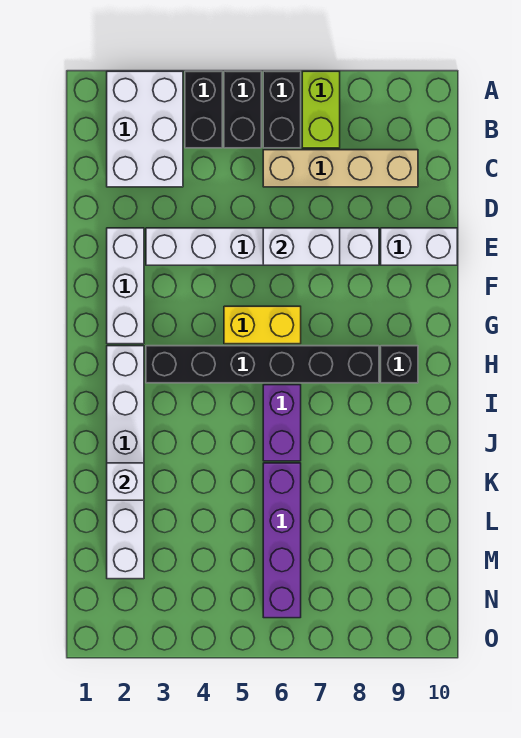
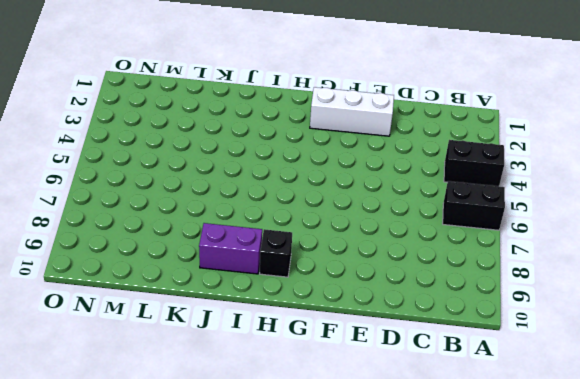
purple brick I9:J9 level 1 -> purple brick I6:J6 level 1
none -> white brick A2:C3 level 1
none -> black brick A5:B5 level 1
none -> lime brick A7:B7 level 1

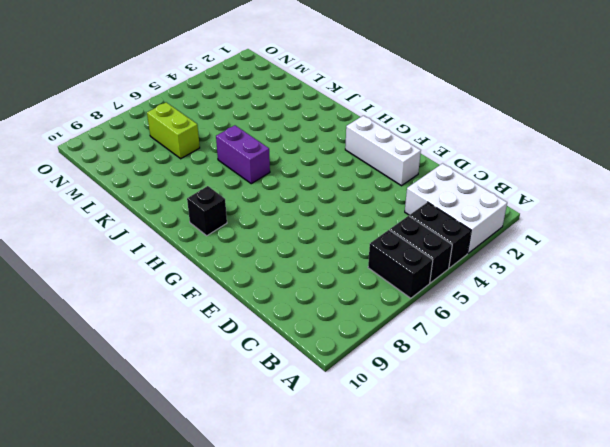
lime brick L7:M7 level 1 -> lime brick A7:B7 level 1
none -> tan brick C6:C9 level 1
none -> white brick E3:E8 level 1
none -> white brick E9:E10 level 1

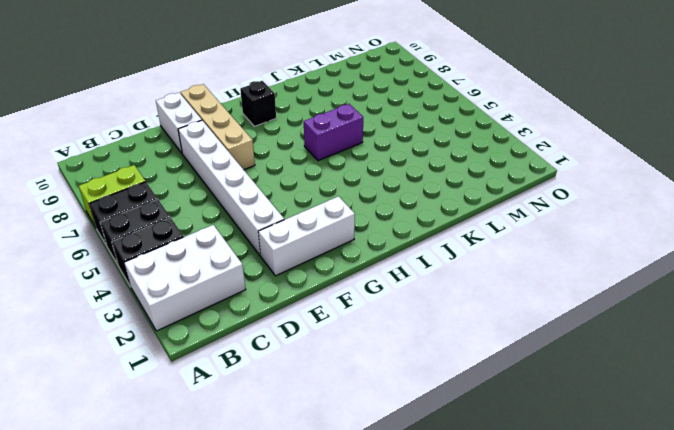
tan brick F7:F10 level 1 -> tan brick C6:C9 level 1
none -> yellow brick G5:G6 level 1
none -> white brick H2:M2 level 1
none -> black brick H3:H8 level 1

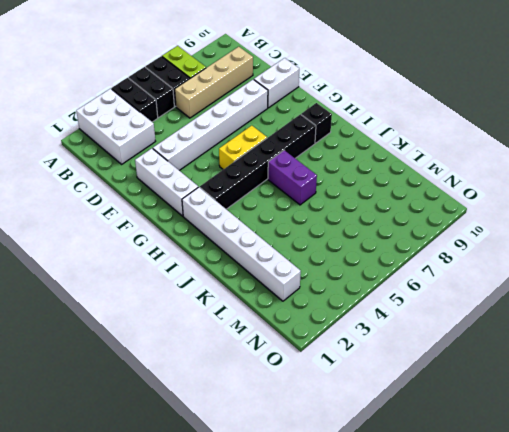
none -> purple brick K6:N6 level 1
none -> white brick E6:E7 level 2
none -> white brick K2 level 2

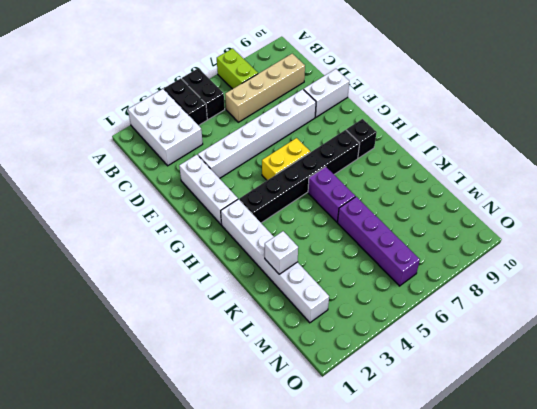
none -> black brick A6:B6 level 1
none -> white brick E6:E7 level 2

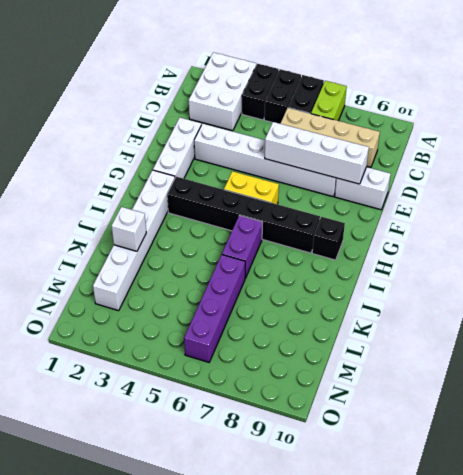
white brick E6:E9 level 2 -> white brick E6:E7 level 2

